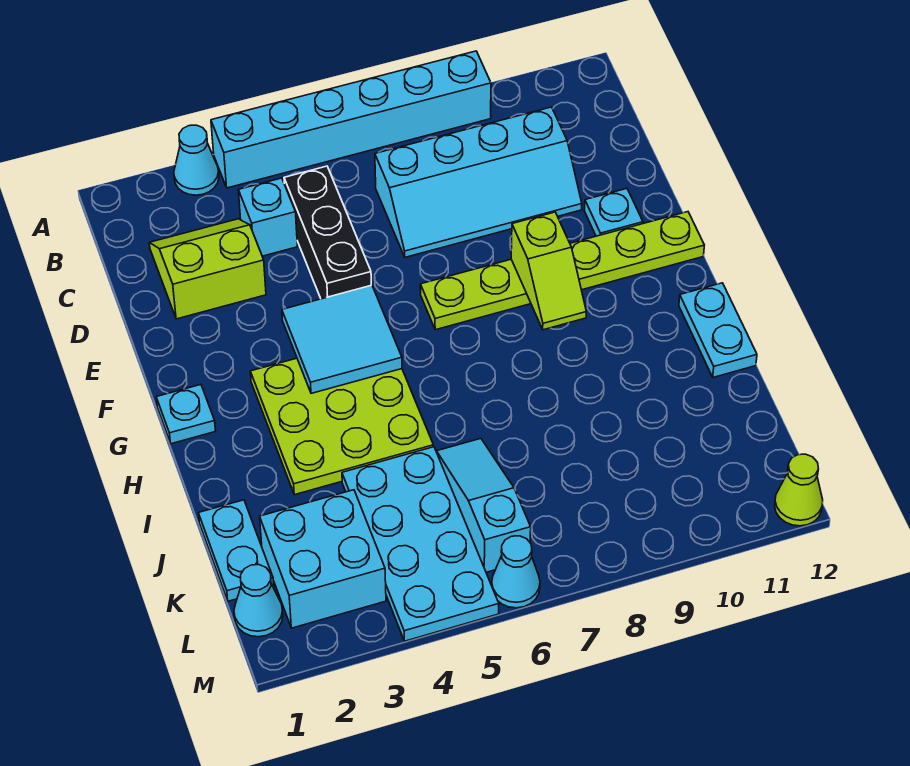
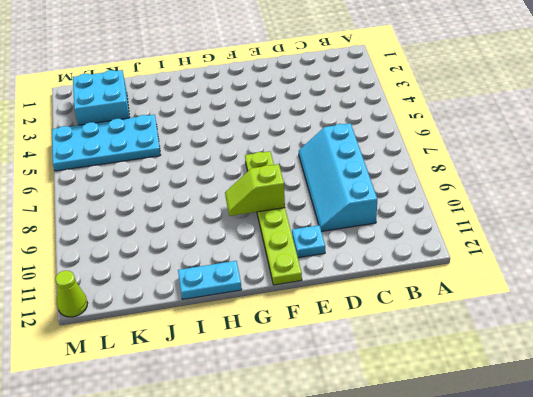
none -> cyan cone A3 level 1
none -> cyan brick A4:A9 level 1
none -> lime slope C2:D3 level 1 top D

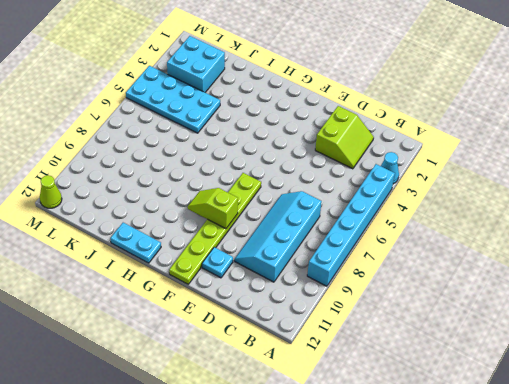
none -> cyan brick C4 level 1
none -> black brick C5:E5 level 1
none -> cyan plate G1 level 1

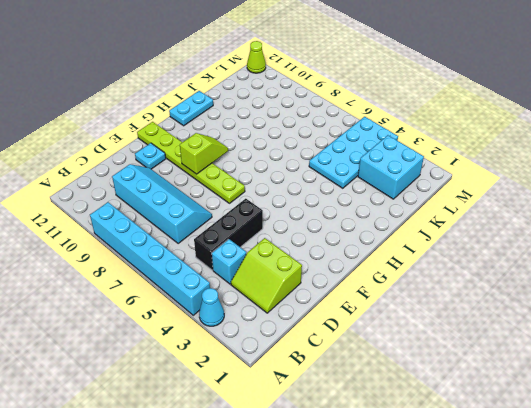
none -> cyan plate G1 level 1
none -> lime plate G3:I5 level 1
none -> cyan plate J1:K1 level 1

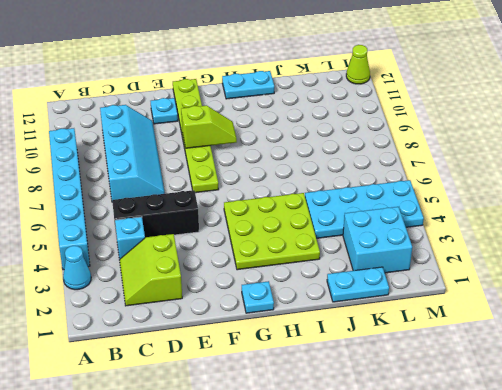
none -> cyan slope J6:L6 level 1 top L
none -> cyan cone L1 level 1
none -> cyan cone M6 level 1

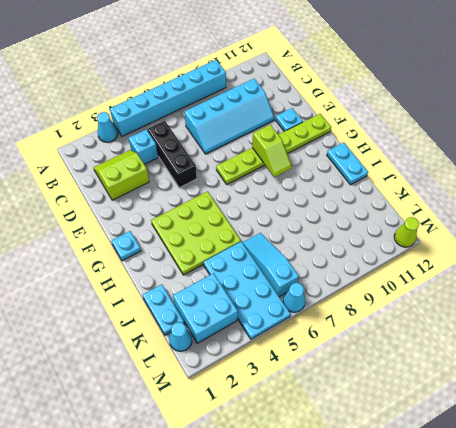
none -> cyan tile F4:G5 level 2

